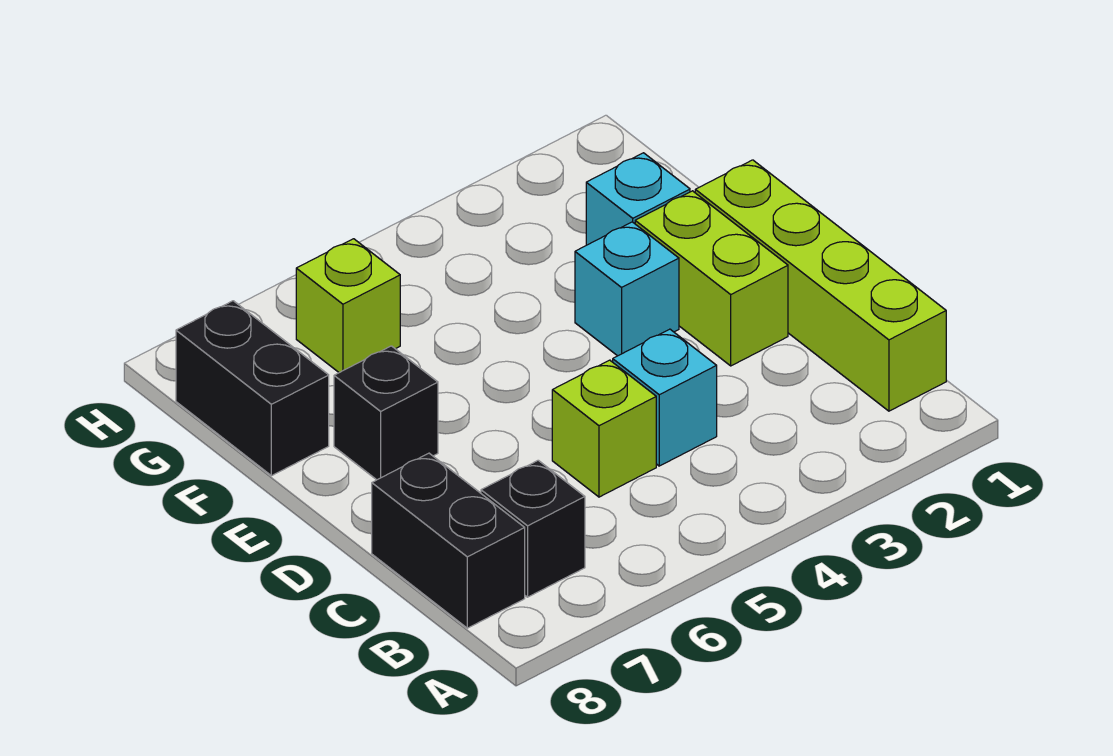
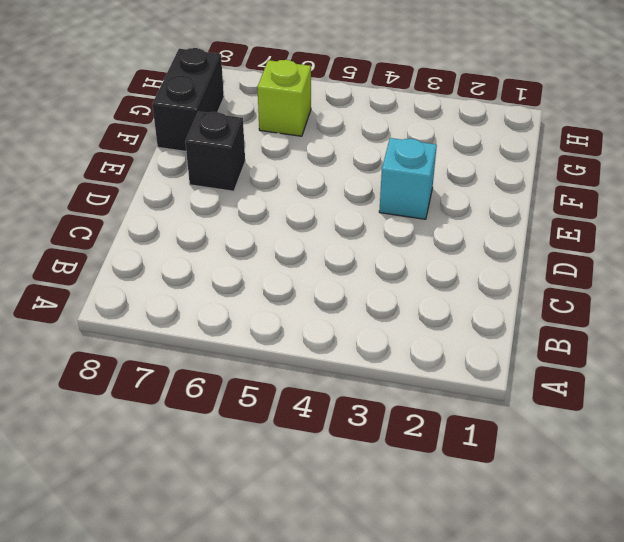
none -> lime brick B1:E1 level 1
none -> black brick B7 level 1

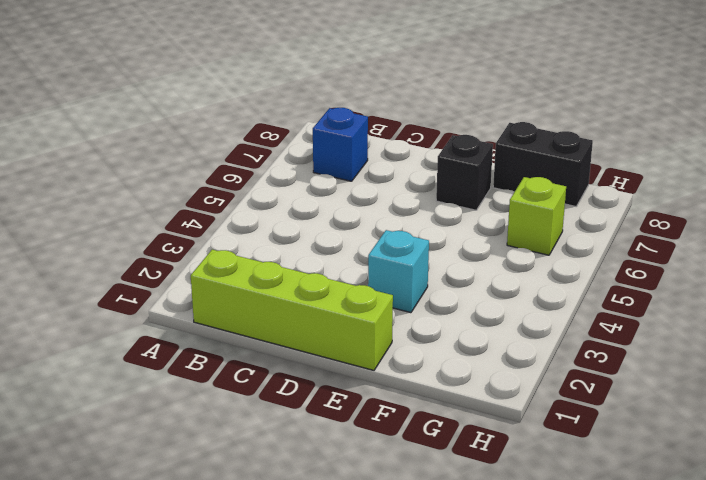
blue brick B7 level 1 -> black brick B7 level 1
none -> black brick B8:C8 level 1
none -> cyan brick C4 level 1

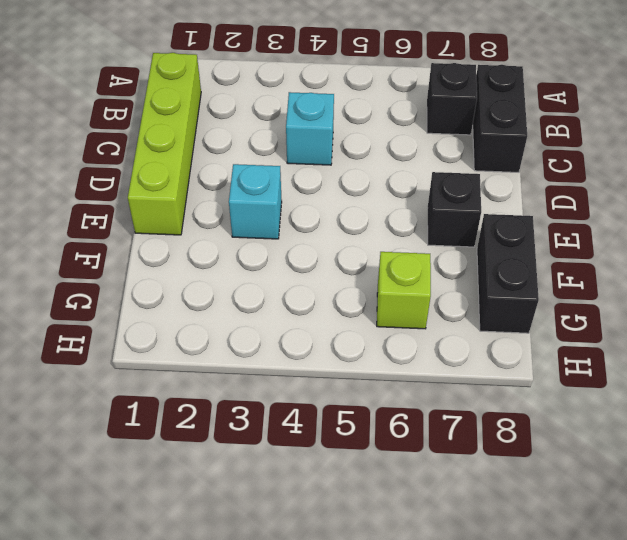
none -> lime brick C5 level 1
none -> lime brick D2:E2 level 1

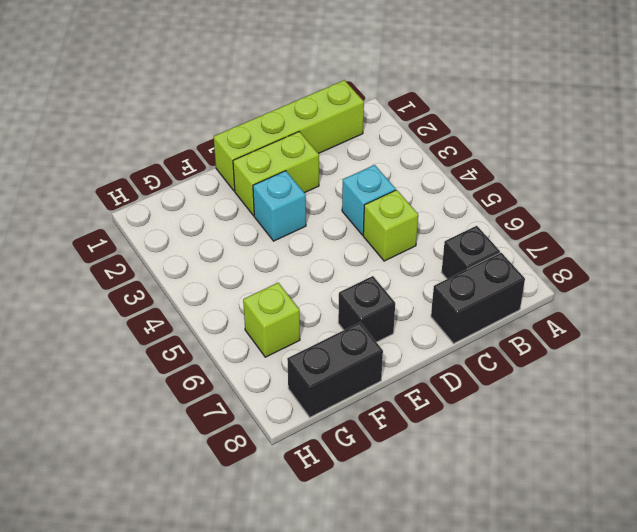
none -> cyan brick F2 level 1

